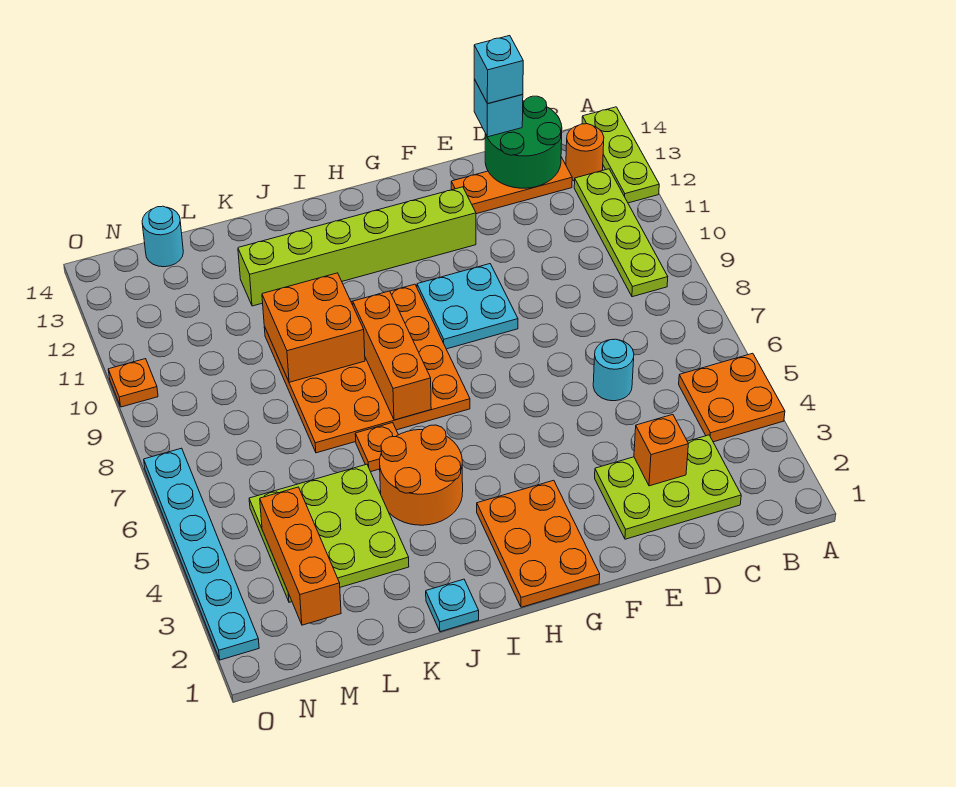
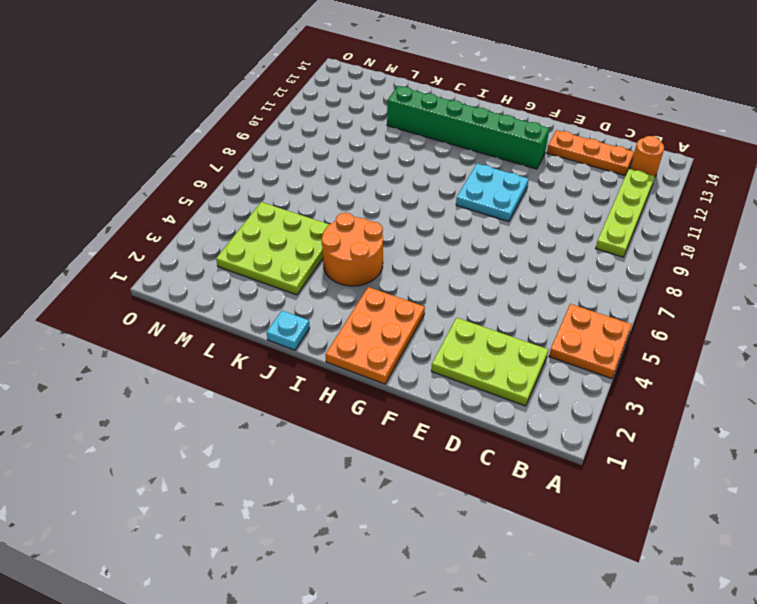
green brick F12:K12 level 1 -> lime brick F12:K12 level 1
none -> lime plate A12:A14 level 1
none -> cyan round brick D6 level 1
none -> orange plate H7:K10 level 1

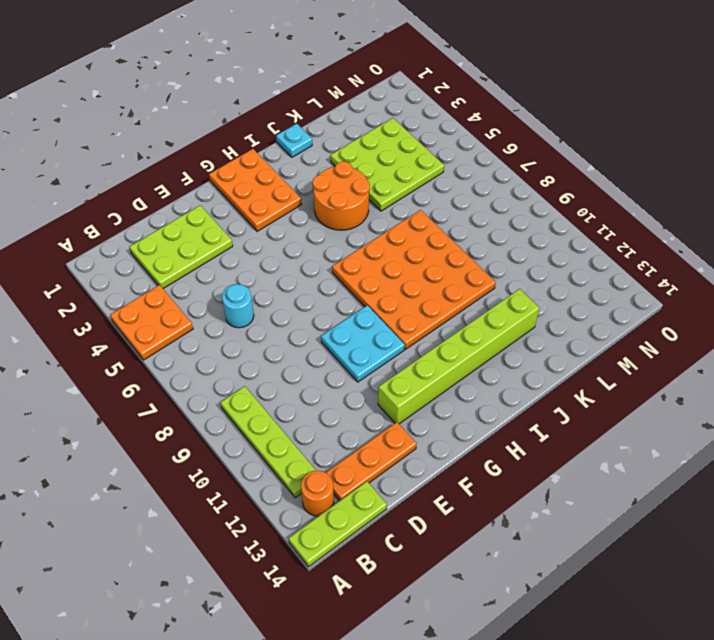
lime plate A14:C14 level 1 -> lime plate A12:A14 level 1
none -> orange plate J6 level 1
none -> cyan round brick M14 level 1
none -> cyan plate O2:O7 level 1

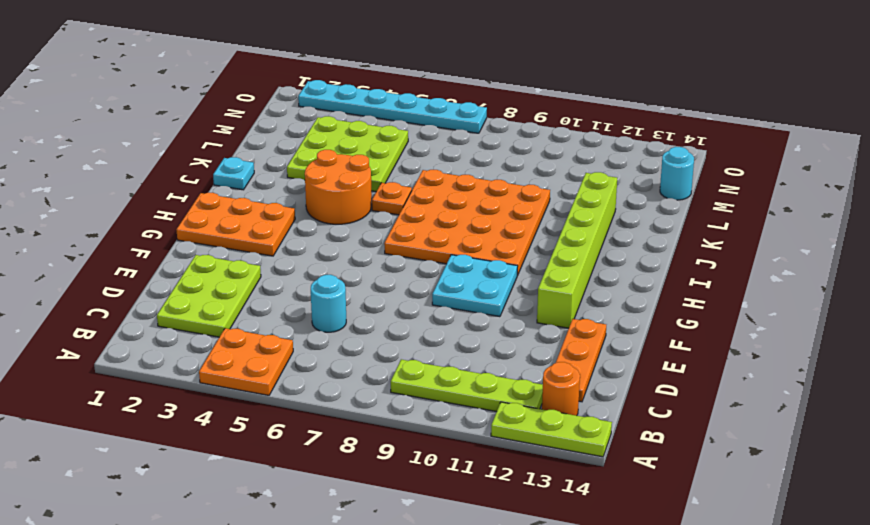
none -> orange plate O10 level 1
none -> green round brick C13:D14 level 2
none -> orange brick D3 level 2

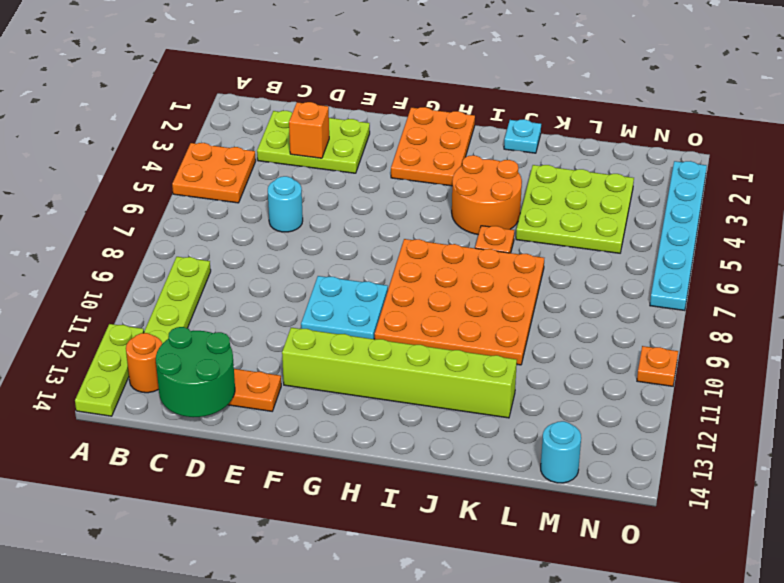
none -> orange brick I7:I9 level 2
none -> orange brick J9:K10 level 2
none -> orange brick M2:M4 level 2

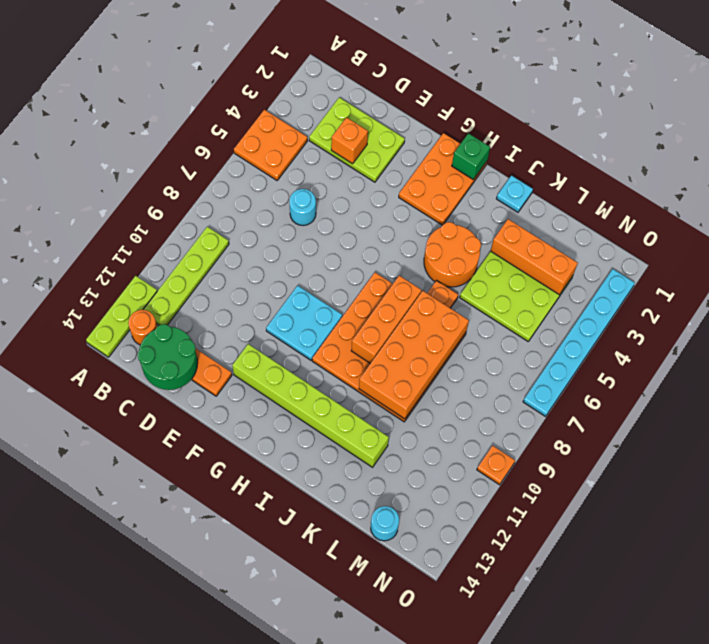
green brick H1 level 2 -> none
orange brick J7:K10 level 2 -> orange brick J9:K10 level 2
orange brick K3:M3 level 2 -> orange brick M2:M4 level 2
none -> cyan brick D14 level 3
none -> cyan brick D14 level 4

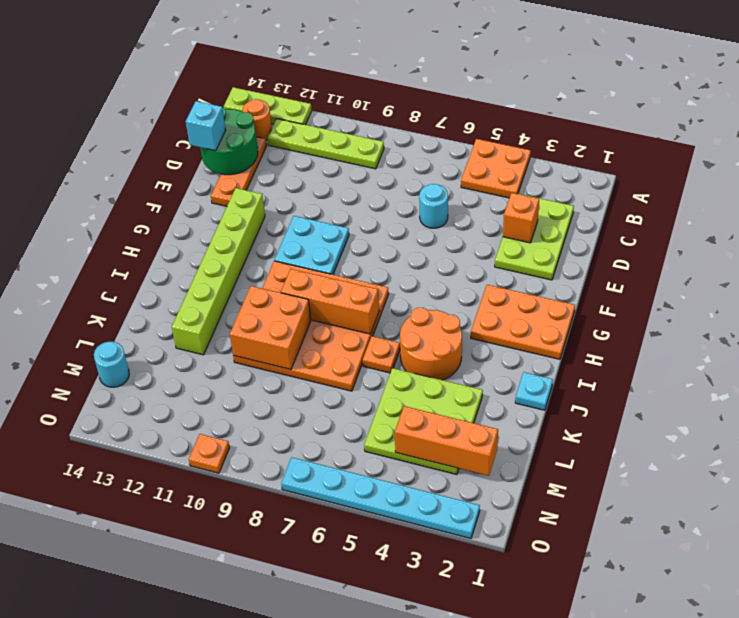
none -> cyan brick D14 level 4

